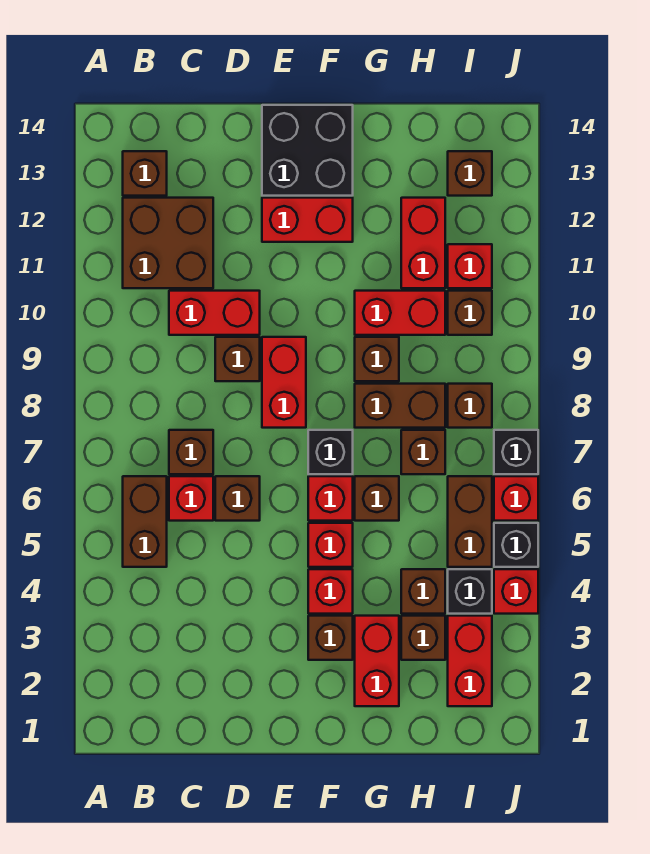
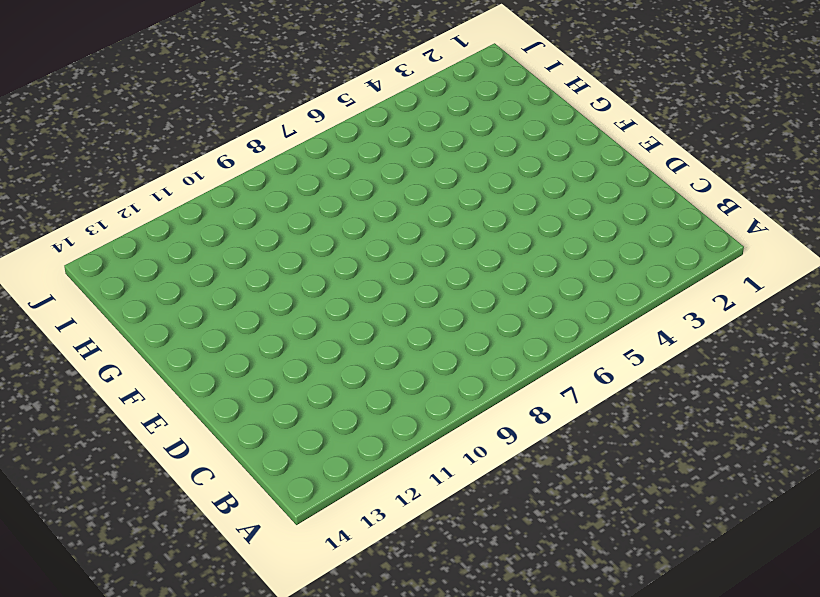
none -> brown brick B5:B6 level 1
none -> brown brick B11:C12 level 1
none -> brown brick B13 level 1
none -> red brick C6 level 1

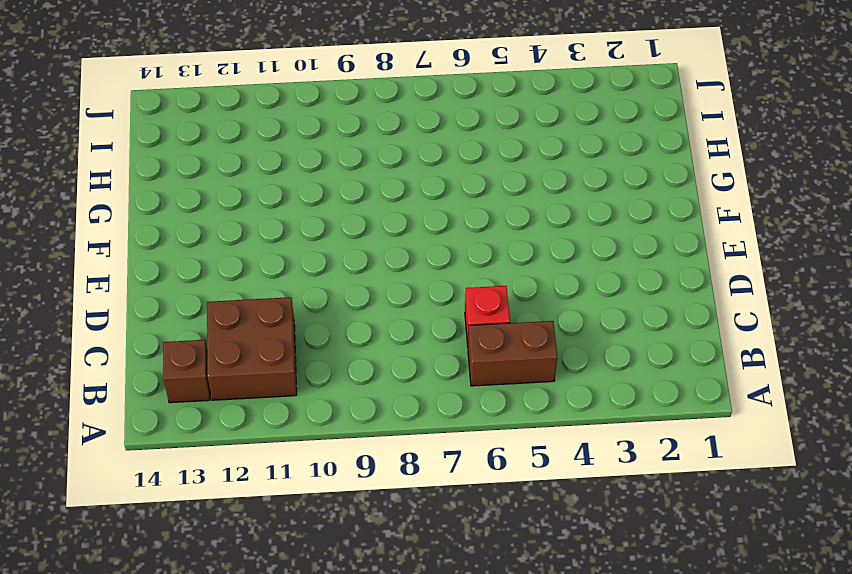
none -> brown brick C7 level 1
none -> red brick C10:D10 level 1
none -> brown brick D6 level 1
none -> brown brick D9 level 1

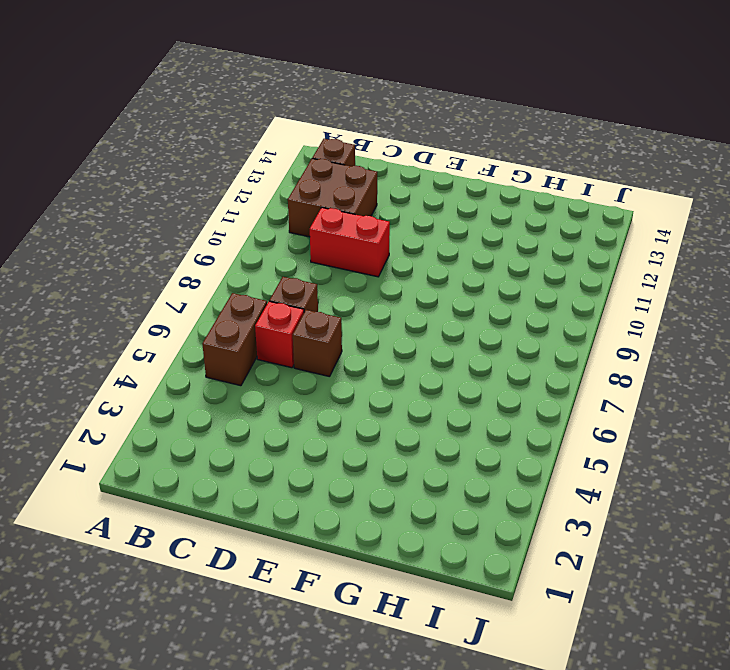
none -> brown brick D9 level 1
none -> red brick E8:E9 level 1
none -> red brick E12:F12 level 1
none -> black brick E13:F14 level 1

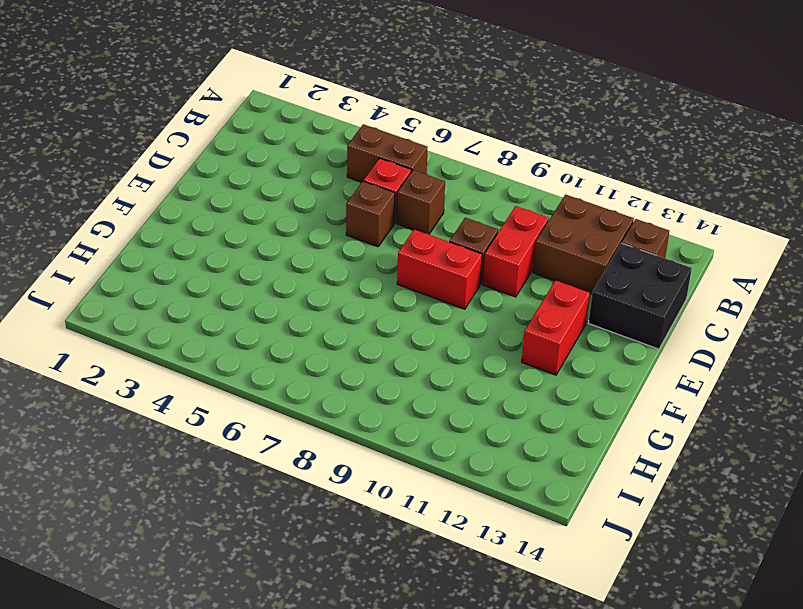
black brick C13:D14 level 1 -> black brick E13:F14 level 1
none -> brown brick F3 level 1
none -> red brick F4 level 1
none -> red brick F5 level 1
none -> red brick F6 level 1

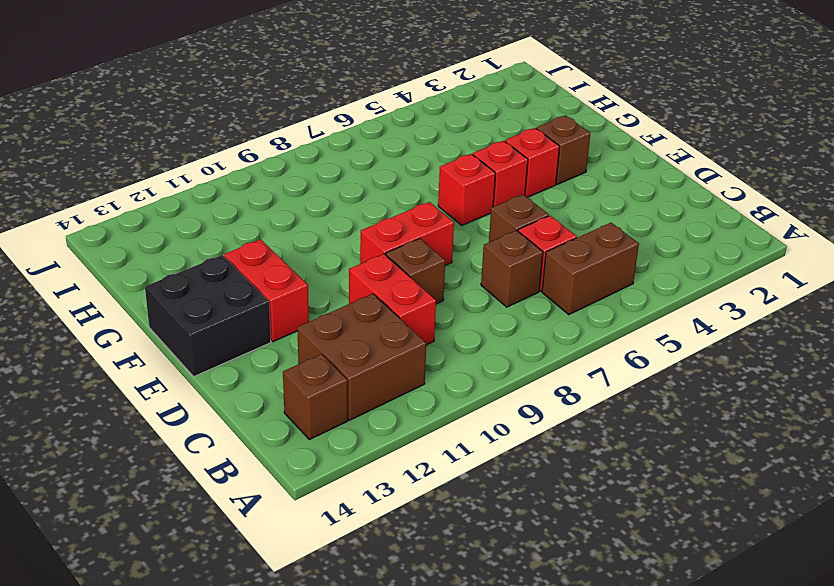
none -> black brick F7 level 1
none -> red brick G2:G3 level 1
none -> brown brick G6 level 1
none -> brown brick G8:H8 level 1

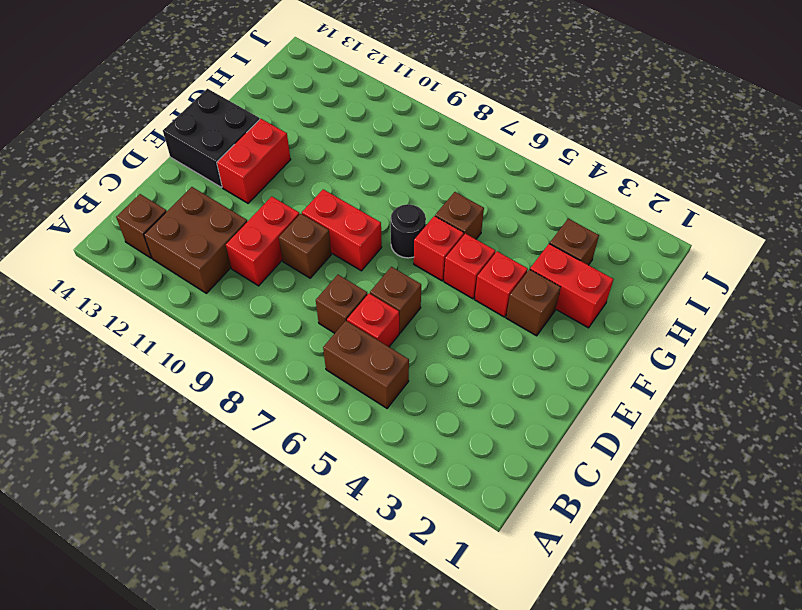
black round brick F7 level 1 -> black brick F7 level 1
none -> brown brick G8:H8 level 1
none -> brown brick G9 level 1
none -> red brick G10:H10 level 1
none -> brown brick H4 level 1

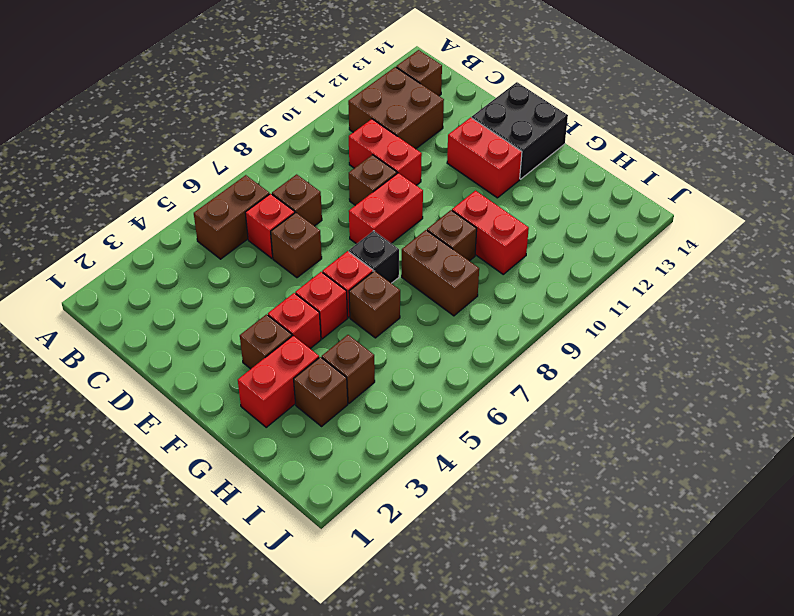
none -> brown brick H7 level 1
none -> red brick H11:H12 level 1
none -> red brick I2:I3 level 1
none -> black brick I4 level 1

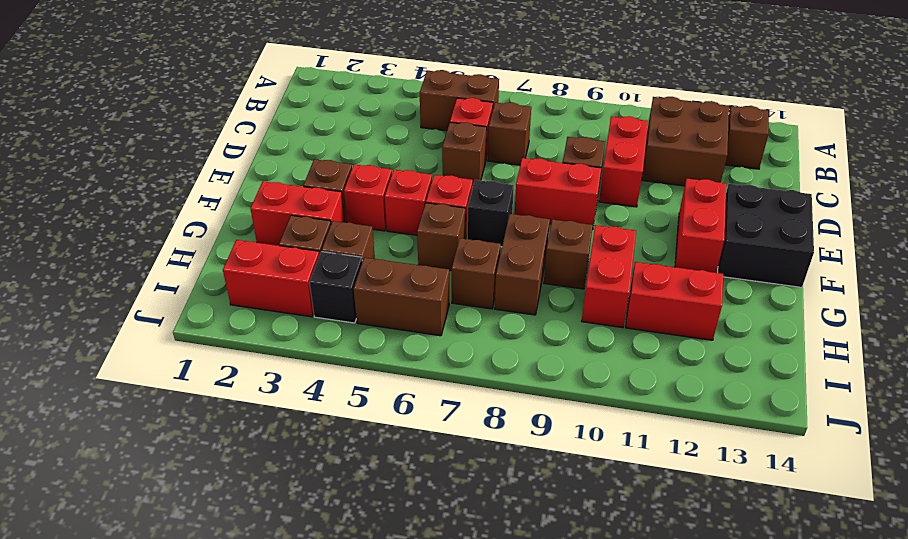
none -> brown brick I8 level 1
none -> brown brick I10 level 1
none -> red brick I11 level 1
none -> brown brick I13 level 1

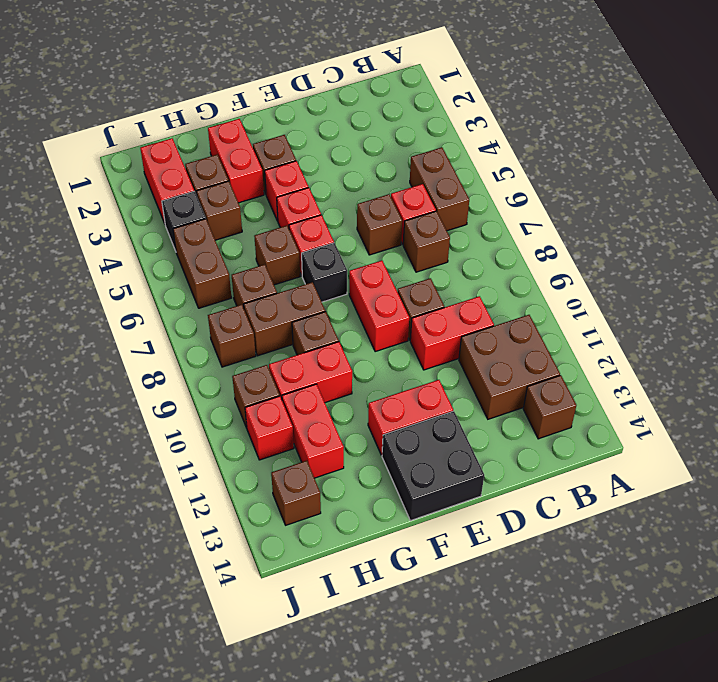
none -> red brick J4 level 1
none -> black brick J5 level 1
none -> red brick J6 level 1
none -> black brick J7 level 1

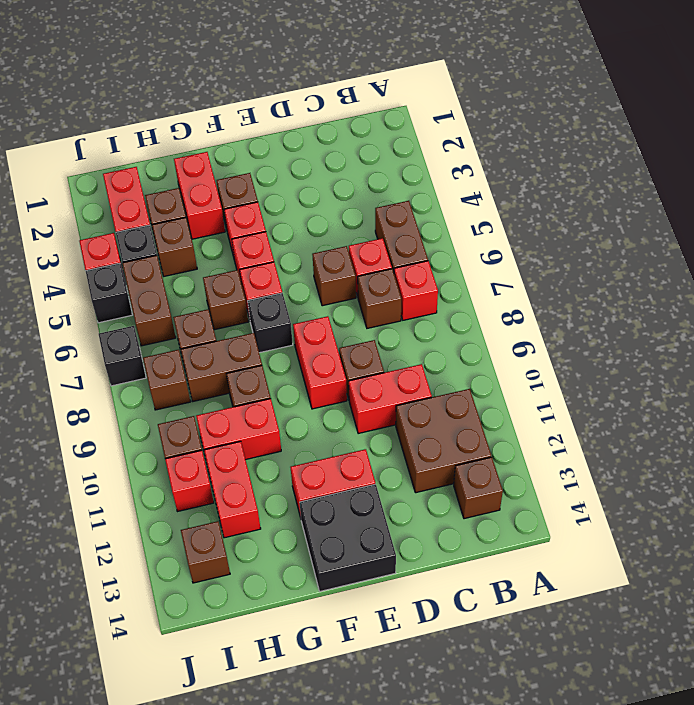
red brick B7 level 1 -> red brick J6 level 1

